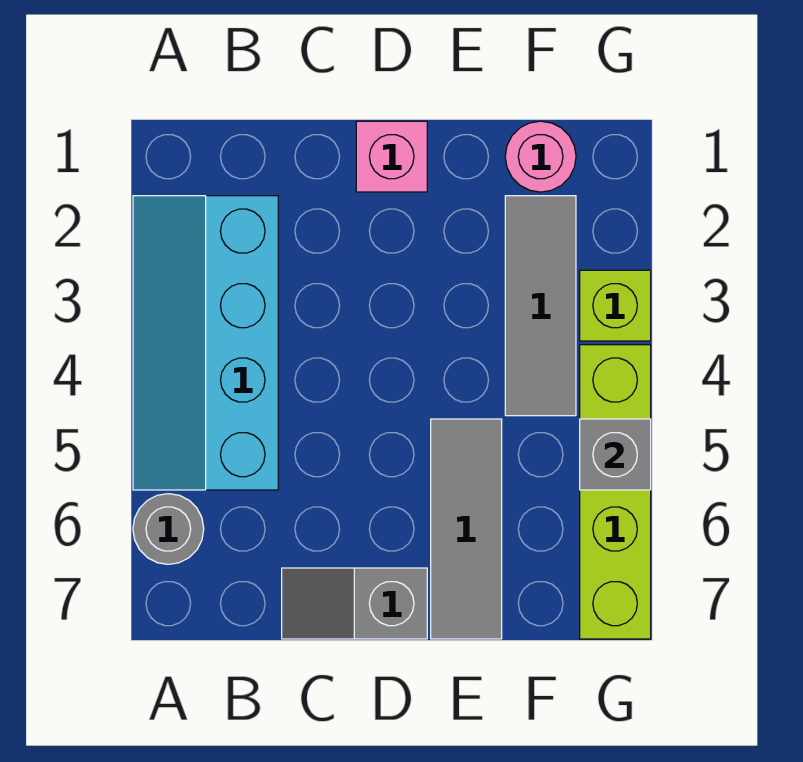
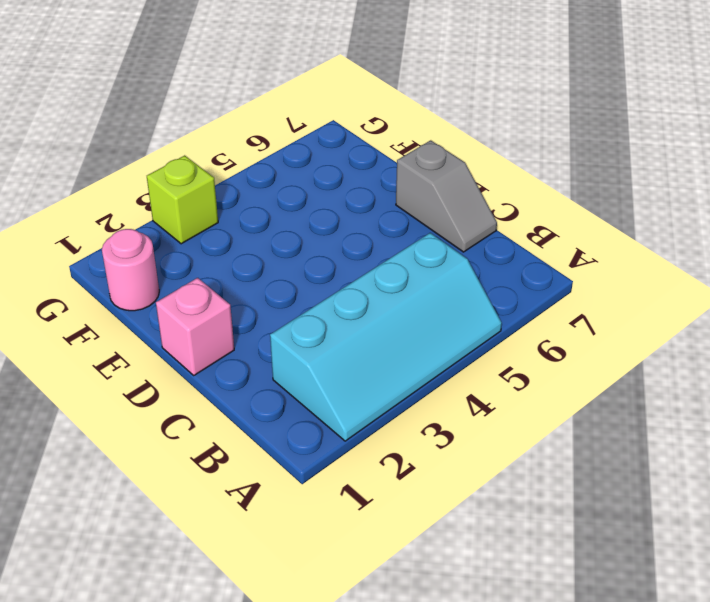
none -> grey round brick A6 level 1
none -> grey tile E5:E7 level 1

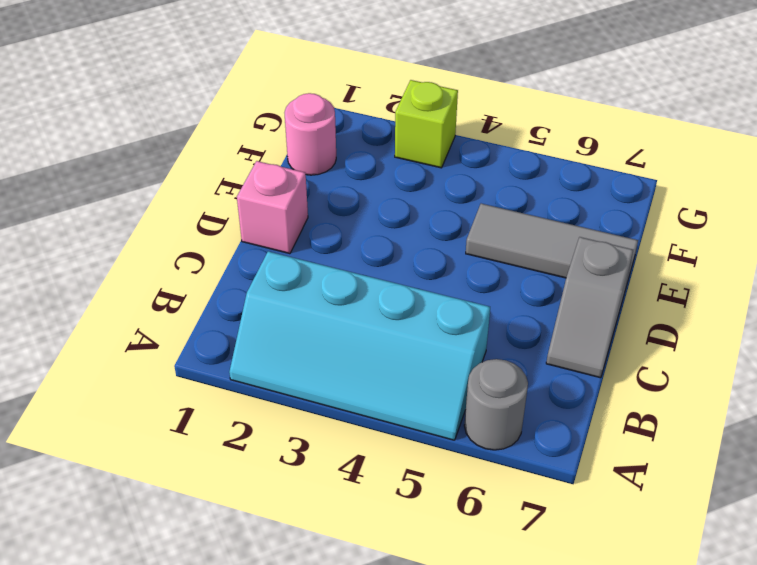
none -> grey tile F2:F4 level 1
none -> lime brick G4:G7 level 1

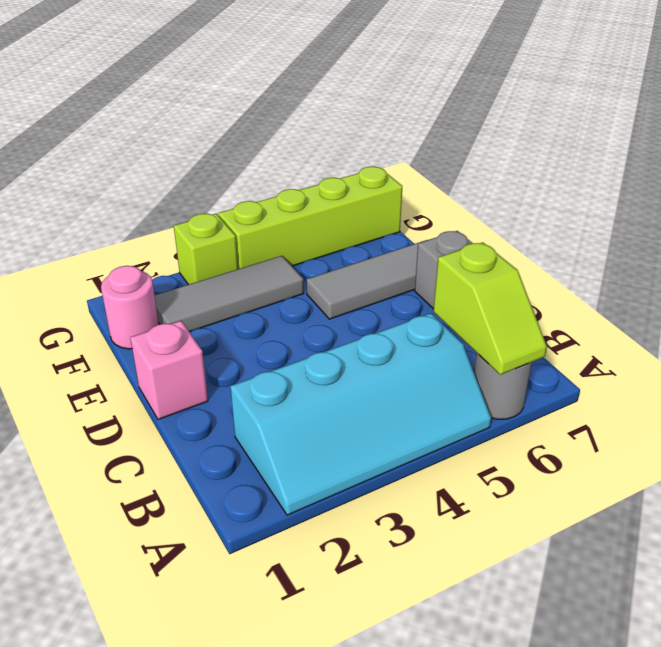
lime slope A6:B6 level 2 top B -> none
none -> grey brick G5 level 2

